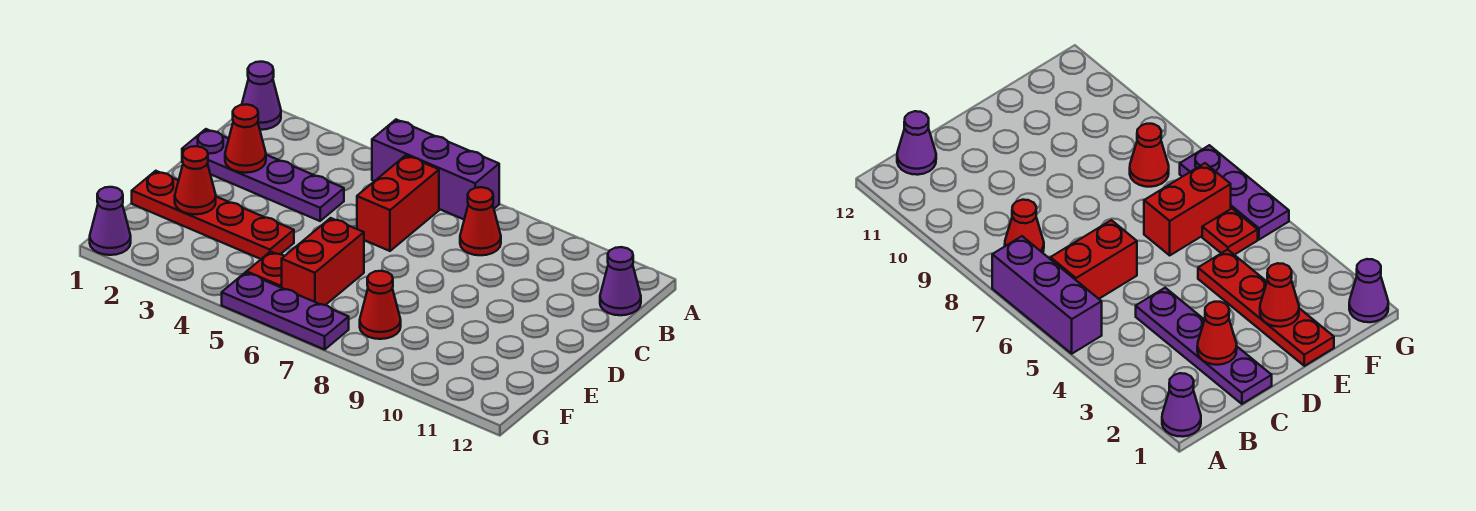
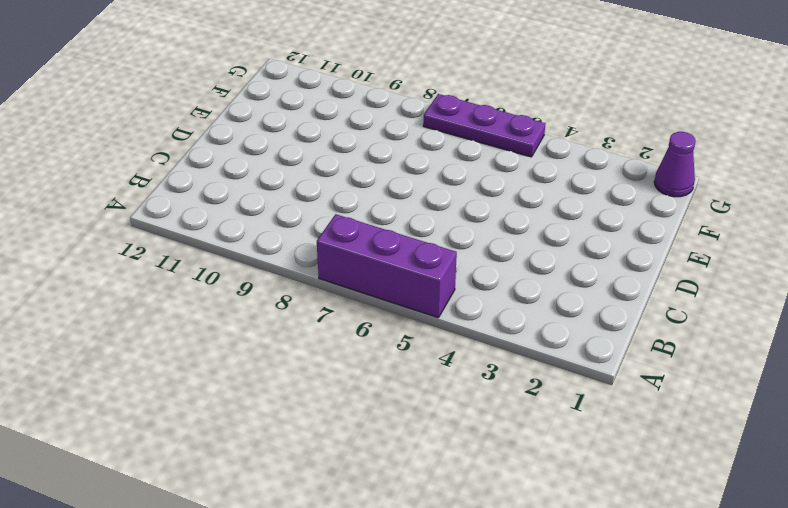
none -> purple cone A1 level 1
none -> red brick B6:C6 level 1
none -> red cone B8 level 1

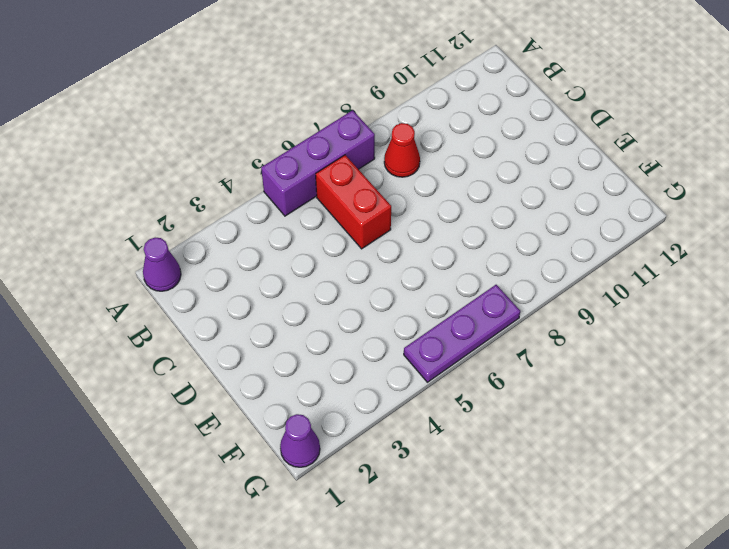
none -> purple cone B12 level 1
none -> purple plate C1:C4 level 1
none -> red plate E1:E4 level 1

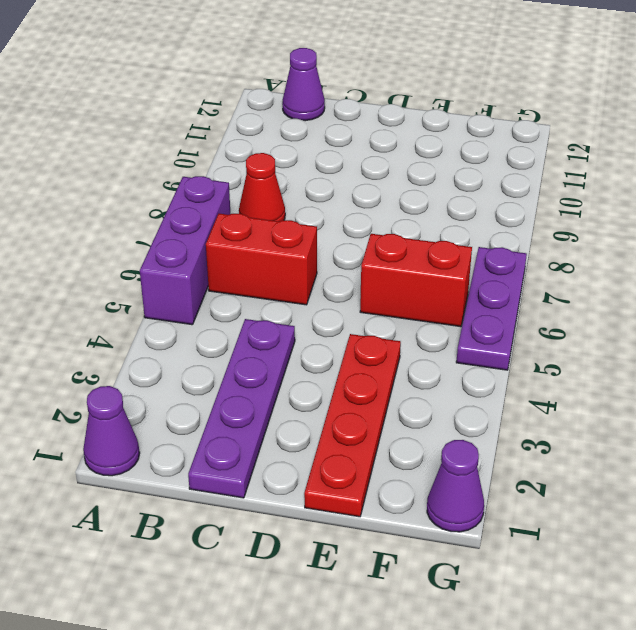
none -> red plate F5 level 1
none -> red cone F8 level 1
none -> red cone C2 level 2

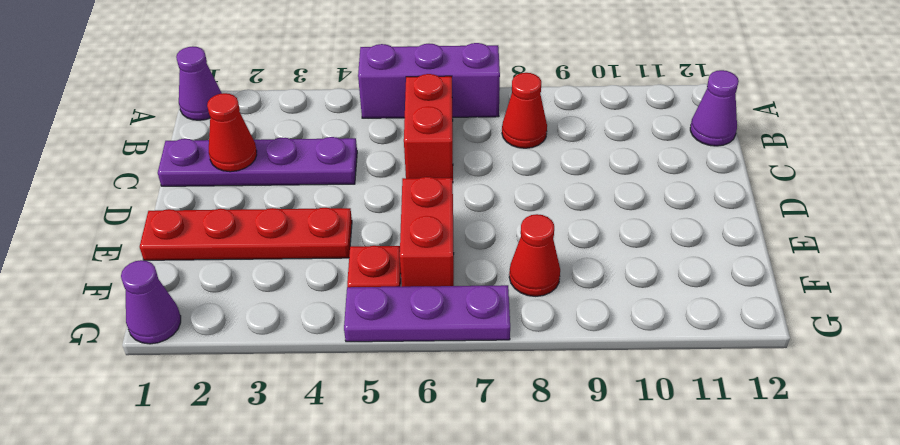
none -> red cone E2 level 2

